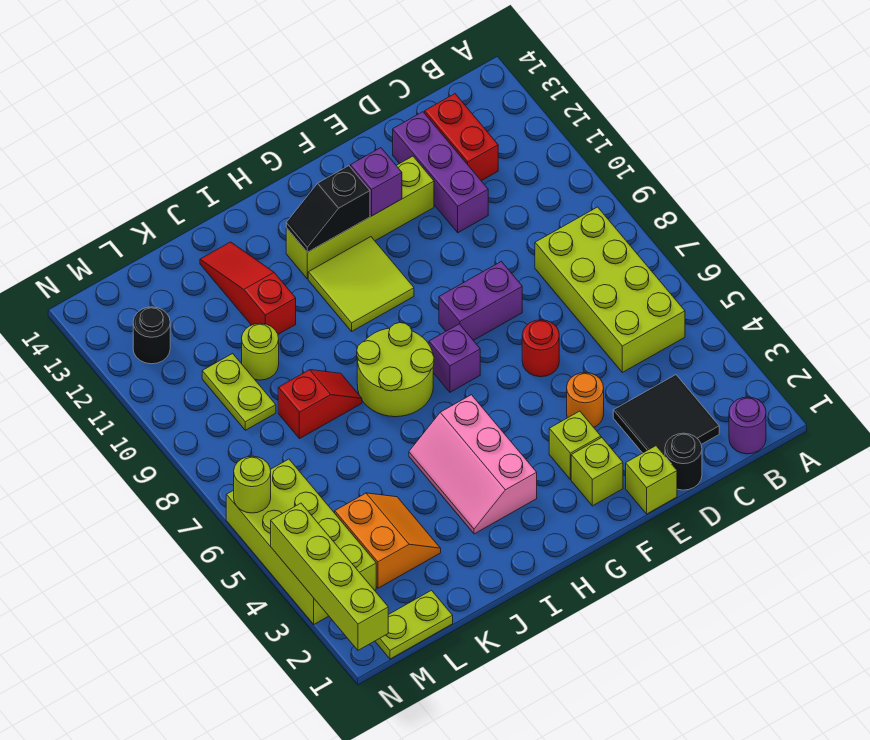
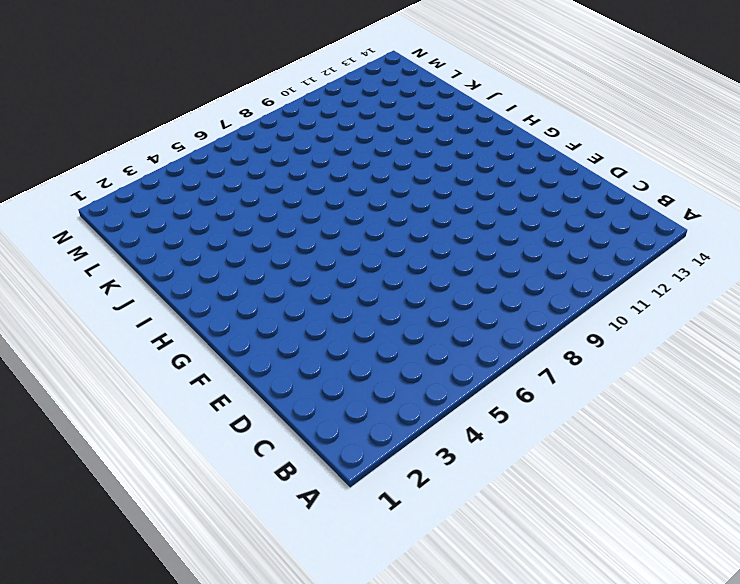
none -> purple round brick B1 level 1
none -> lime brick B5:C8 level 1
none -> black tile C2:D3 level 1

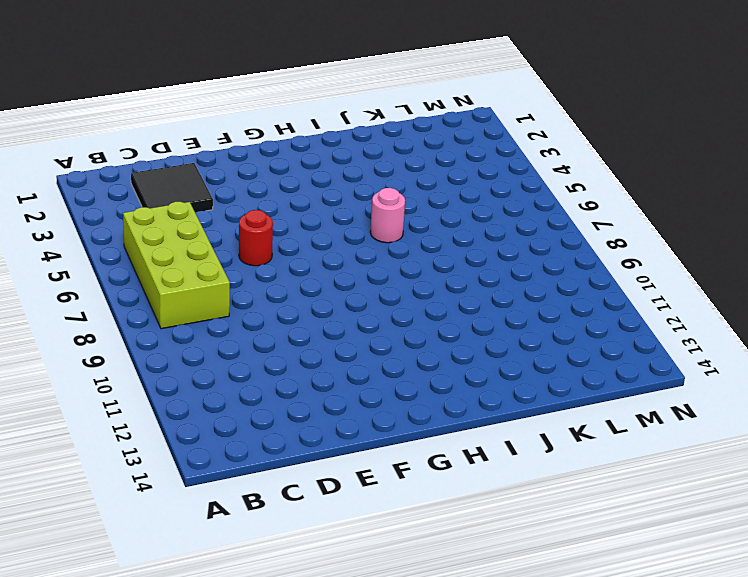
pink round brick I6 level 1 -> none
none -> purple round brick B1 level 1
none -> red brick C12:C13 level 1
none -> black round brick D1 level 1

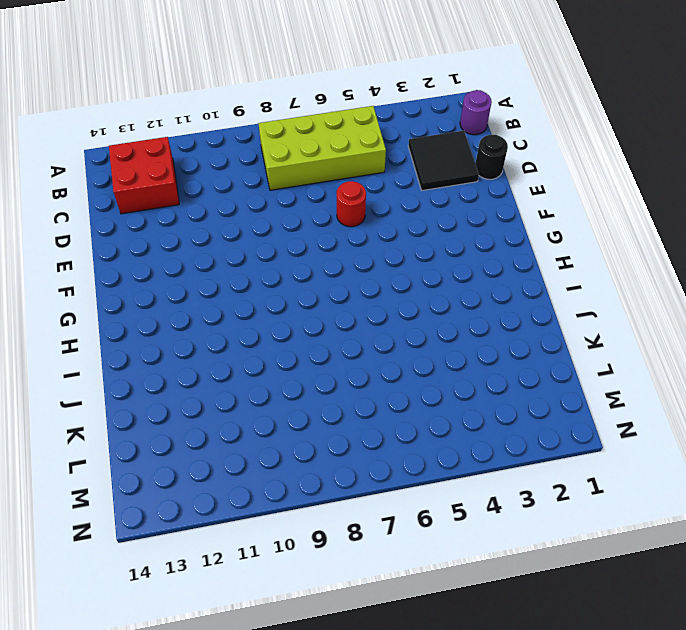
red brick B12:C13 level 1 -> red brick C12:C13 level 1
none -> purple brick D11:D13 level 1
none -> lime brick E1 level 1
none -> orange round brick E4 level 1

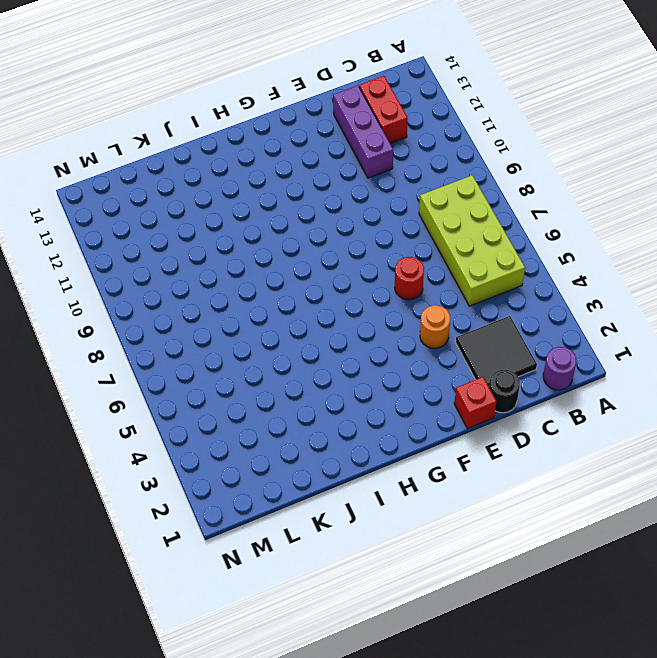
red brick E1 level 1 -> lime brick E1 level 1
none -> purple brick E8:F8 level 1
none -> lime brick E12:H12 level 1
none -> lime brick F2 level 1

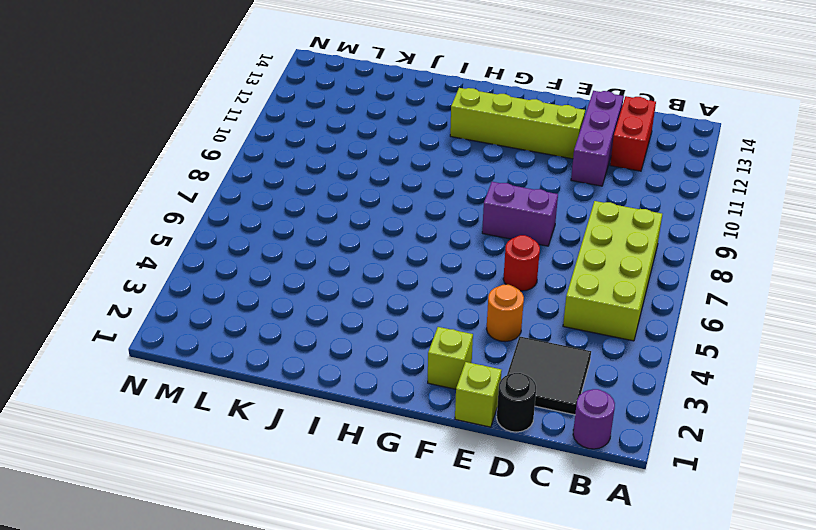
none -> lime brick F3 level 1
none -> purple brick G7 level 1
none -> lime tile G10:H11 level 1

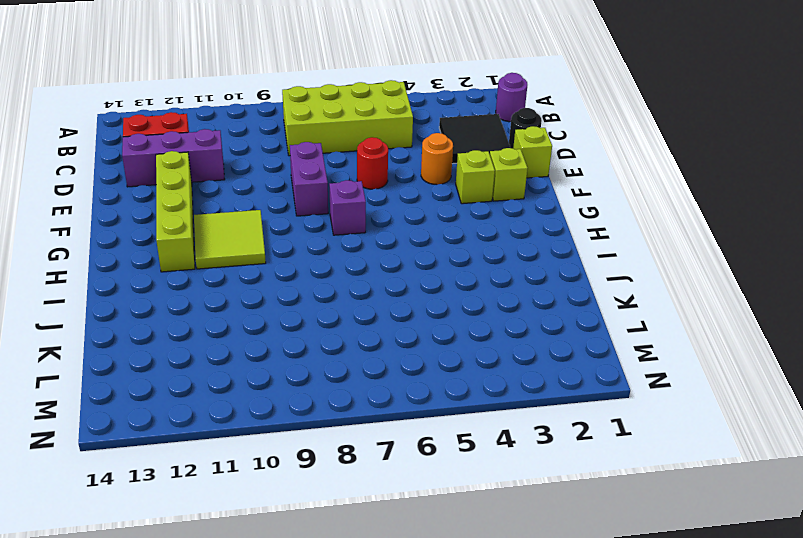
none -> pink slope H3:I5 level 1 top H
none -> lime round brick H7:I8 level 1
none -> red slope J8:K8 level 1 top K

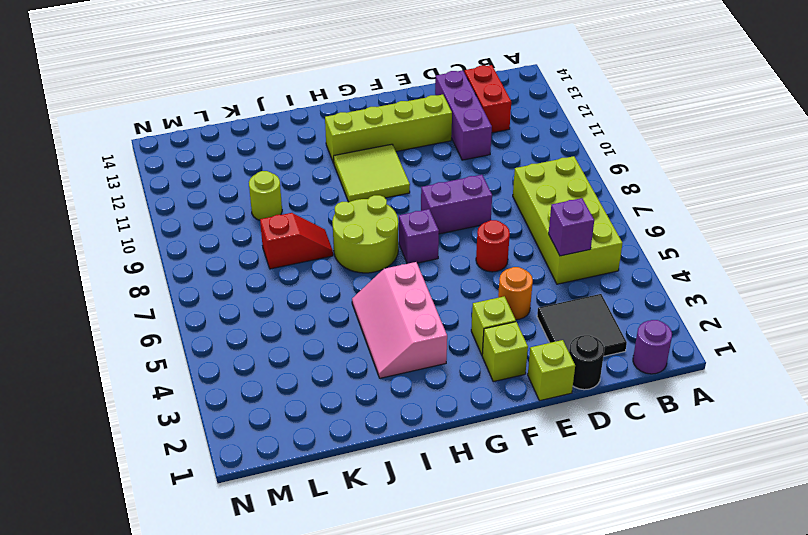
purple brick C5 level 2 -> purple brick F12 level 2
none -> red slope J11:J13 level 1 top 11
none -> orange slope K3:L4 level 1 top L
none -> lime plate L1:M1 level 1

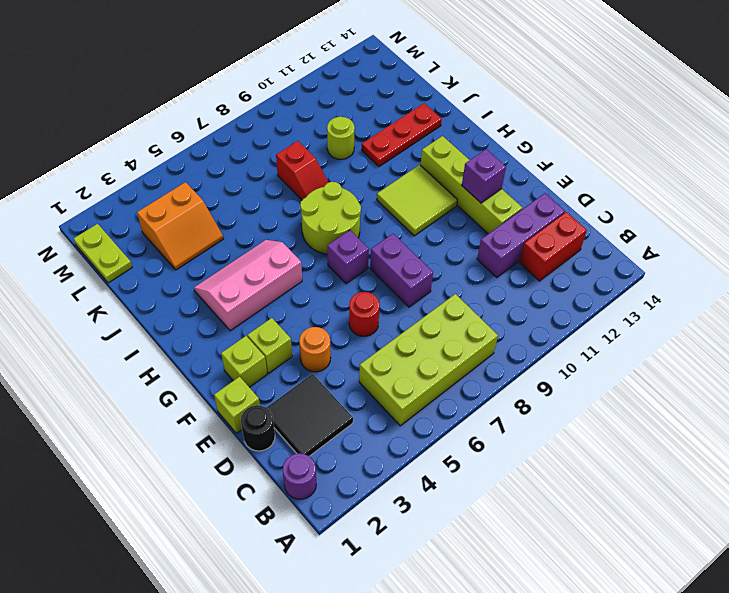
red plate J11:J13 level 1 -> red slope J11:J13 level 1 top 11
none -> lime plate L9:L10 level 1
none -> lime brick M3:N6 level 1
none -> black round brick M12 level 1

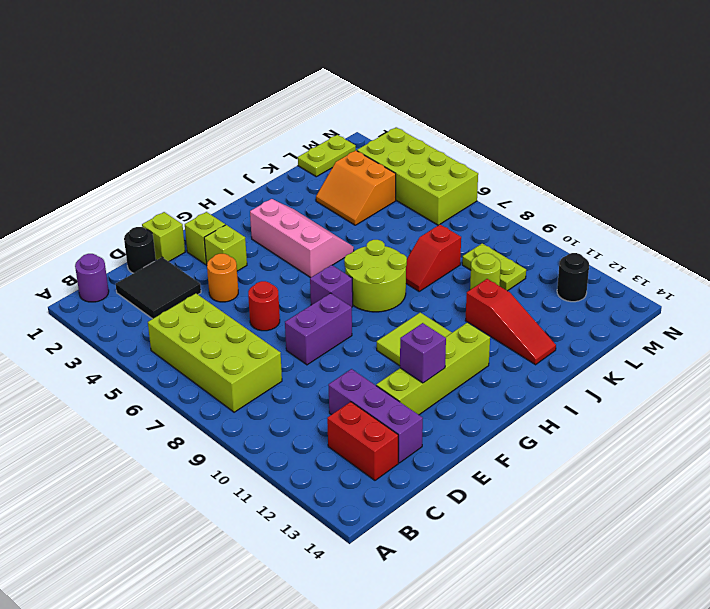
none -> black slope G12:H12 level 2 top G
none -> lime brick N1:N4 level 2
none -> lime round brick N6 level 2

